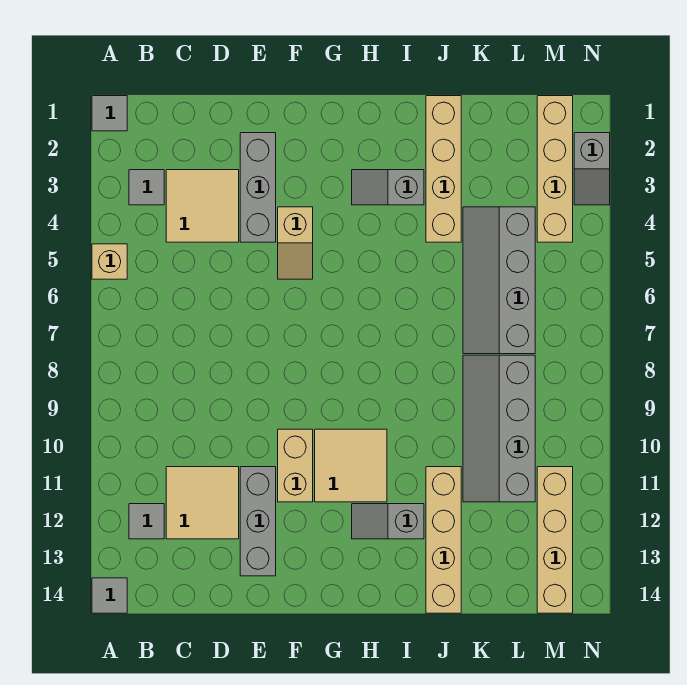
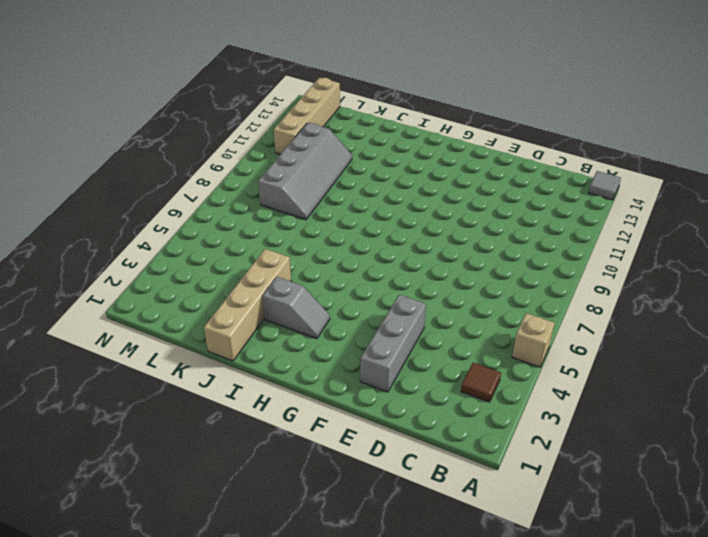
brown tile B3 level 1 -> grey tile B3 level 1
none -> grey tile A1 level 1
none -> grey tile B12 level 1
none -> tan tile C3:D4 level 1

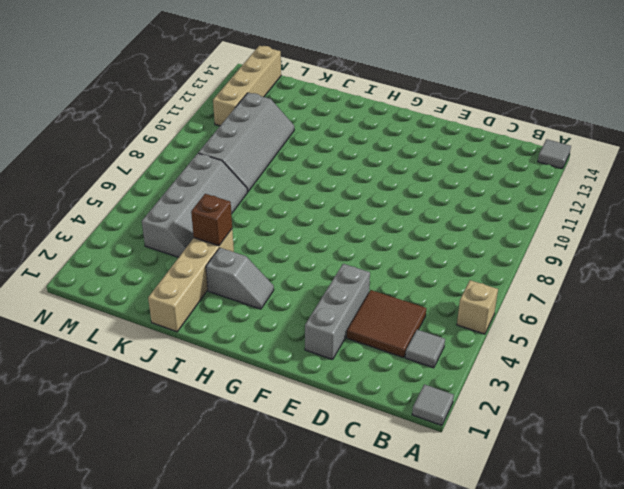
brown tile C3:D4 level 1 -> tan tile C3:D4 level 1
brown brick J4 level 2 -> none
none -> grey tile B12 level 1
none -> tan tile C11:D12 level 1
none -> grey brick E11:E13 level 1

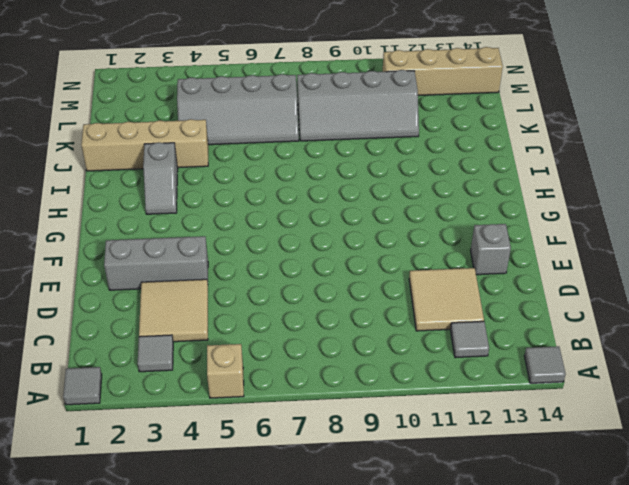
grey brick E13 level 1 -> grey brick E11:E13 level 1
none -> tan slope F4:F5 level 1 top 4
none -> tan brick F10:F11 level 1
none -> tan tile G10:H11 level 1

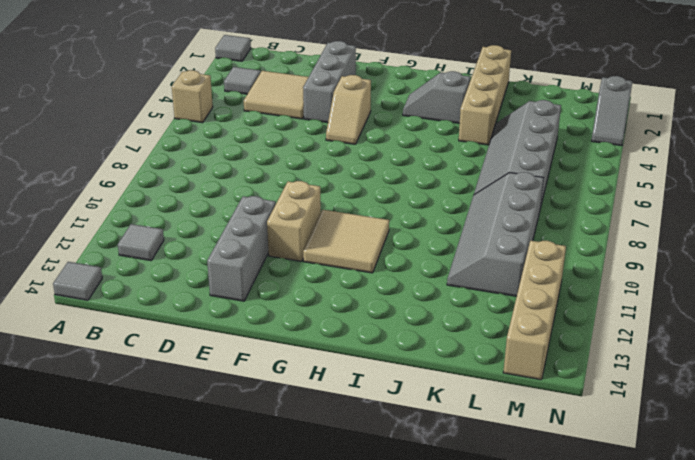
none -> tan tile C11:D12 level 1
none -> grey slope H12:I12 level 1 top I
none -> tan brick J11:J14 level 1

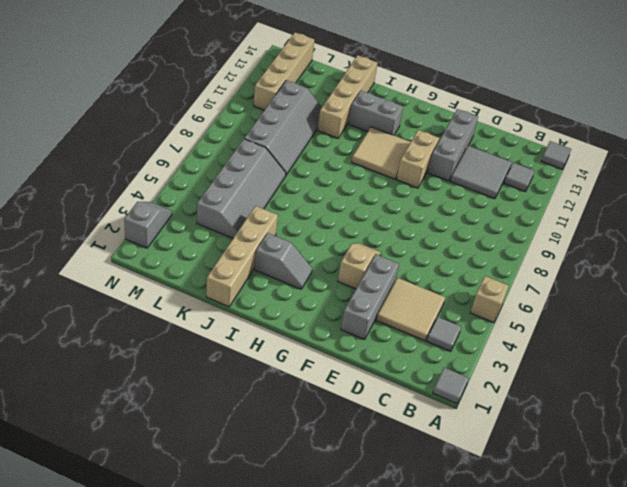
grey tile C11:D12 level 1 -> tan tile C11:D12 level 1
grey brick H12:I12 level 1 -> grey slope H12:I12 level 1 top I
none -> tan brick M1:M4 level 1

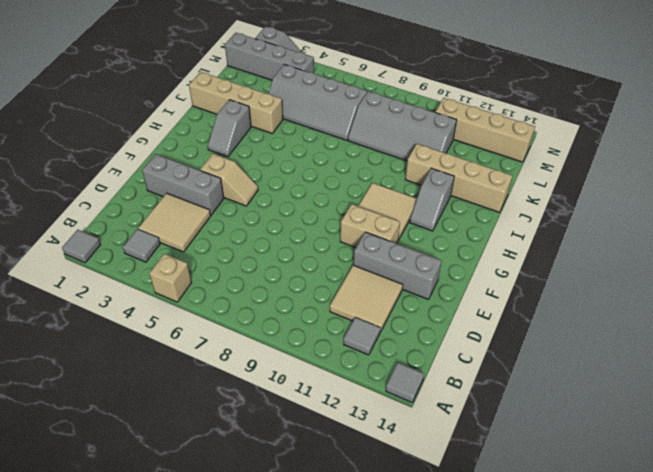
grey brick M1:M4 level 1 -> tan brick M1:M4 level 1

